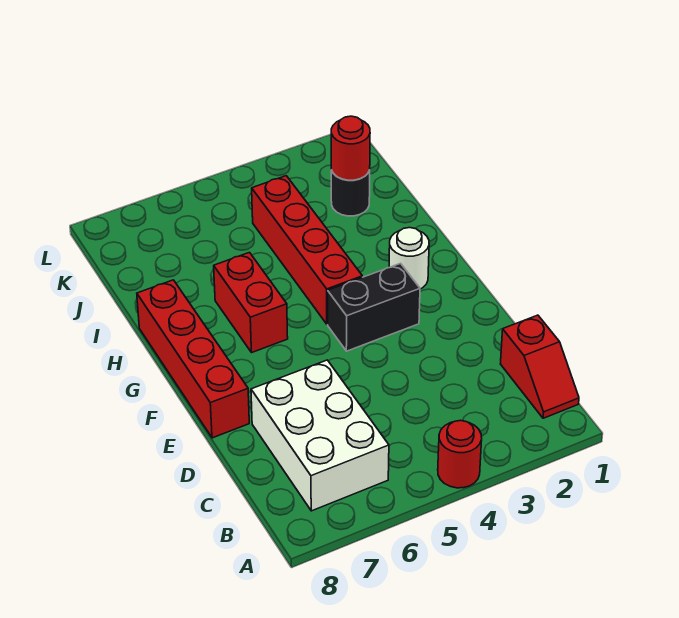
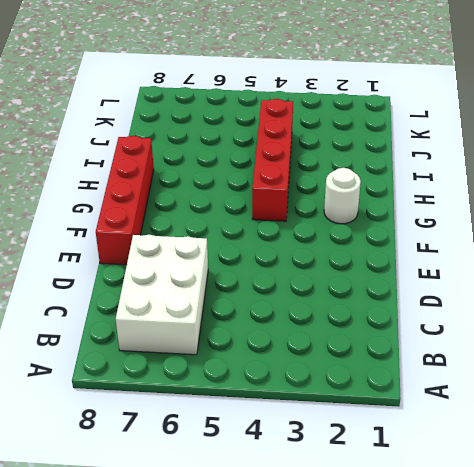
none -> red round brick A4 level 1
none -> red slope B1:C1 level 1 top C

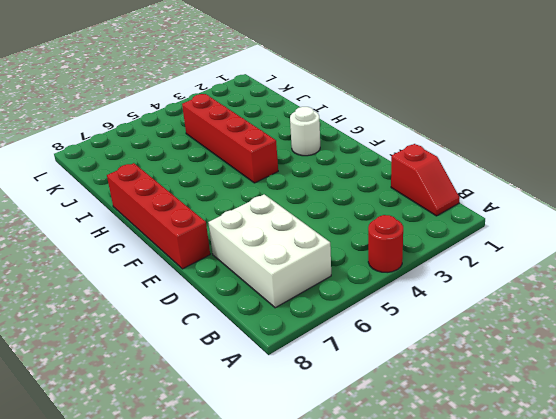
none -> black brick F3:F4 level 1
none -> red brick G6:H6 level 1

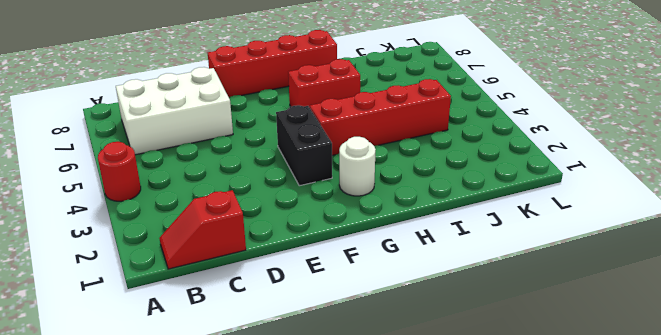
none -> black round brick J2 level 1
none -> red round brick J2 level 2

